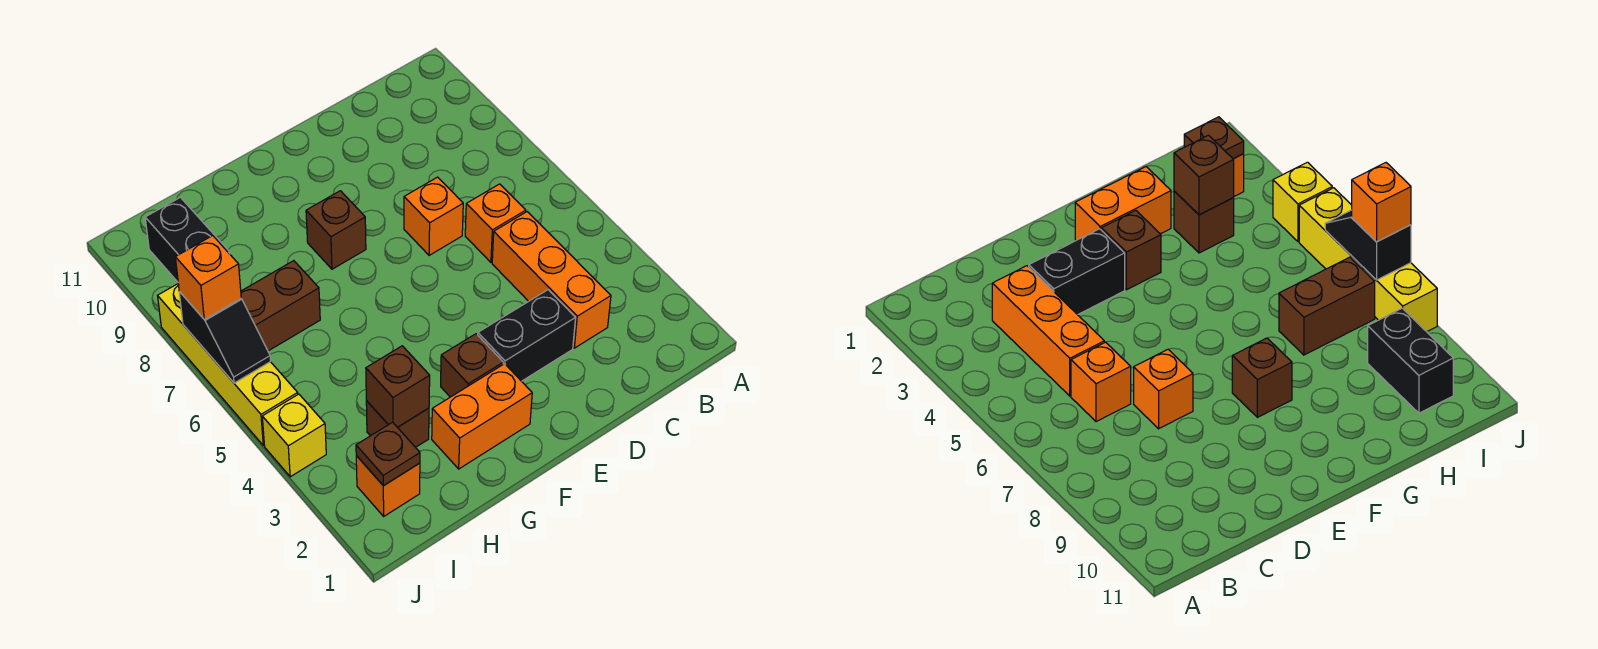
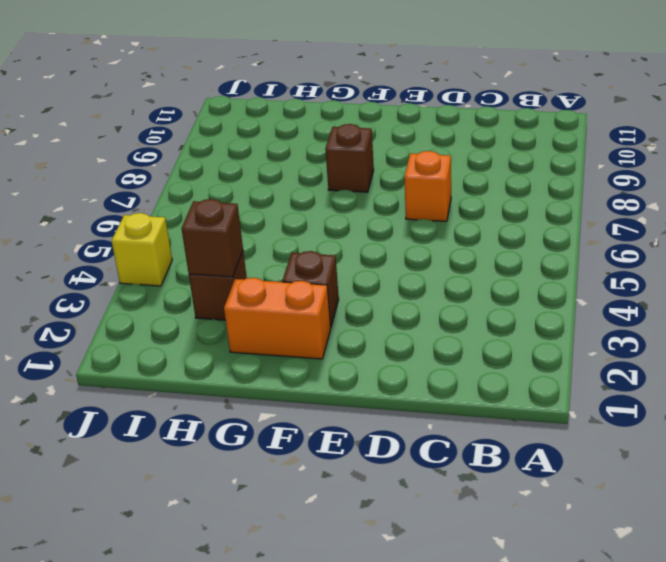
none -> orange brick C3:C5 level 1
none -> orange brick C6 level 1
none -> black brick D3:E3 level 1

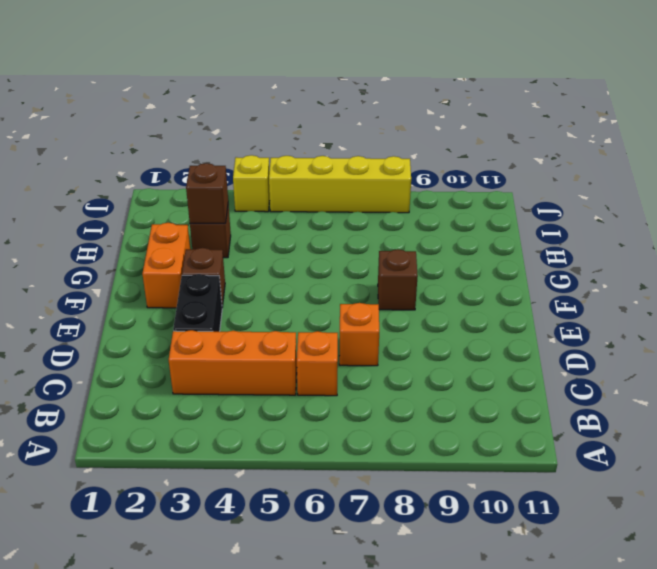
none -> brown brick H7:I7 level 1
none -> orange brick I2 level 1
none -> black brick I9:I10 level 1

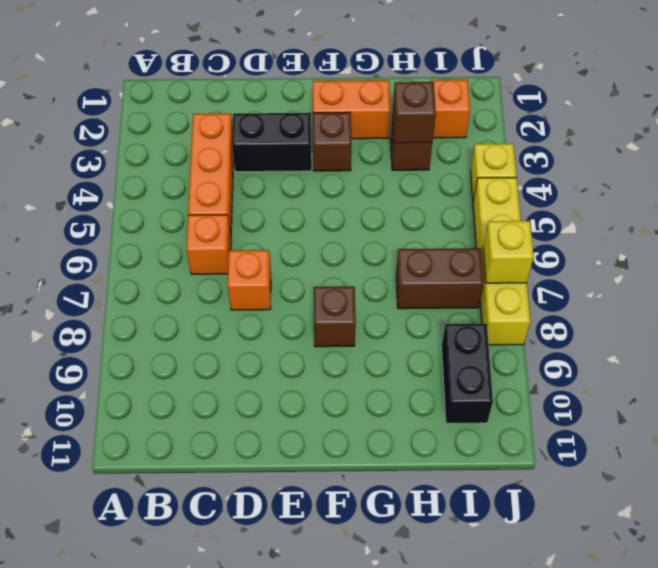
yellow brick J7 level 2 -> black slope J6:J7 level 2 top 7
none -> brown plate I2 level 2
none -> orange brick J7 level 3

